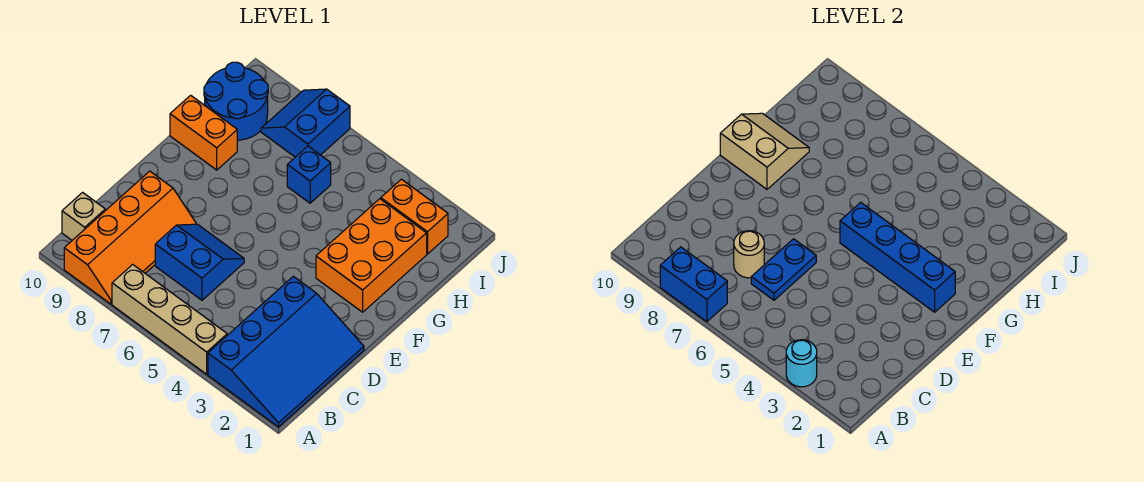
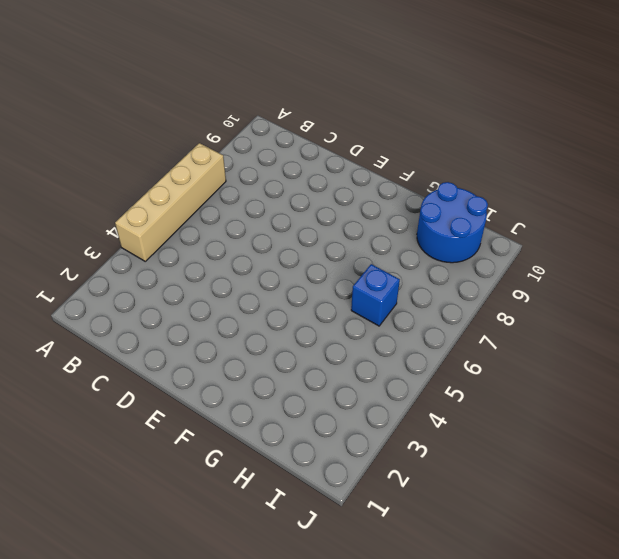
none -> blue slope A1:D3 level 1 top 3
none -> orange slope A8:D9 level 1 top 9
none -> tan brick B10 level 1

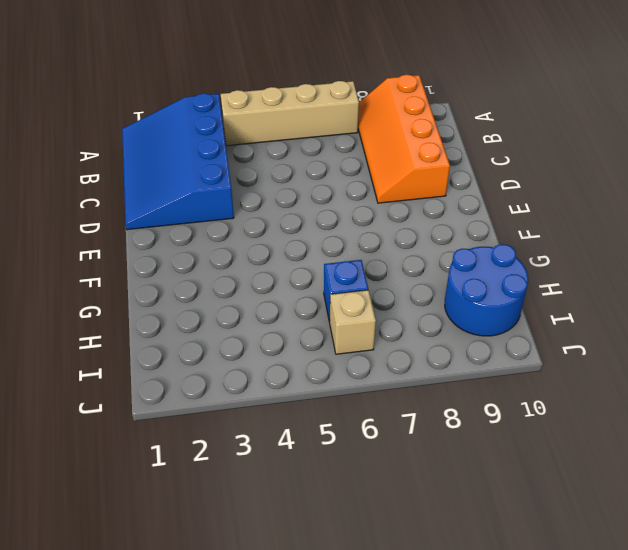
tan brick I6 level 1 -> tan brick B10 level 1
none -> blue slope C6:D7 level 1 top C
none -> orange brick F2:H3 level 1
none -> orange brick G9:G10 level 1

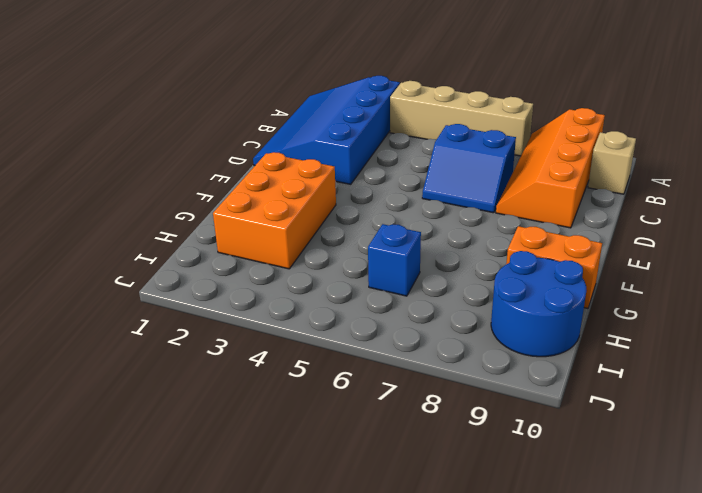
none -> orange brick I2:I3 level 1
none -> blue slope I7:J8 level 1 top 7
none -> cyan round brick A3 level 2

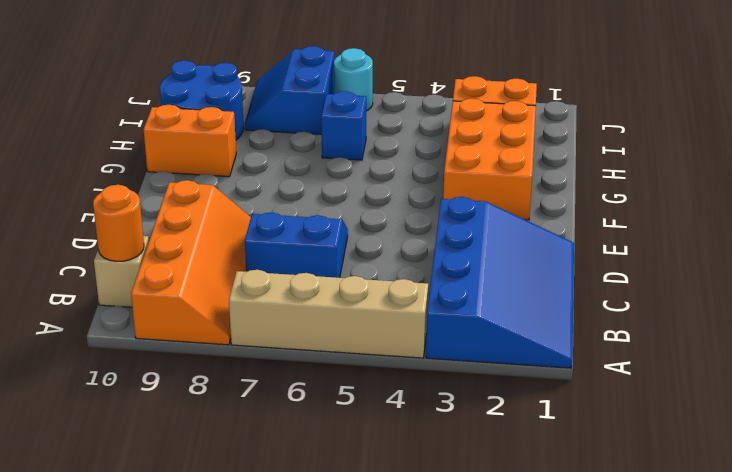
orange round brick B10 level 2 -> none
cyan round brick J6 level 1 -> cyan round brick A3 level 2
none -> blue brick A7:A8 level 2
none -> blue plate C6:D6 level 2
none -> tan round brick C7 level 2

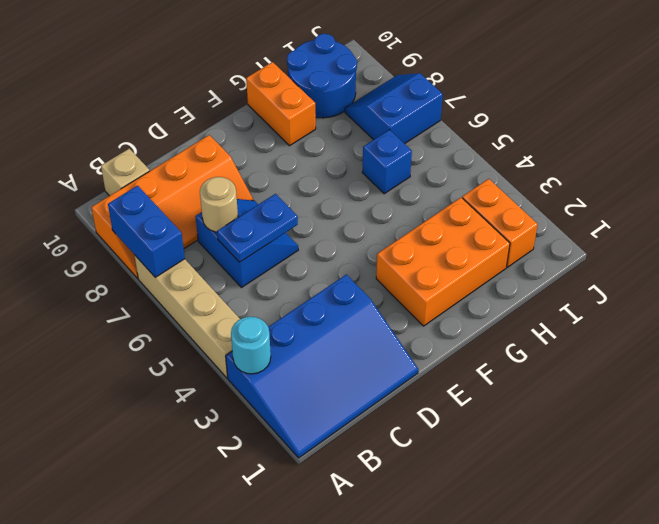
none -> blue brick F2:F5 level 2
none -> tan slope F9:G10 level 2 top F

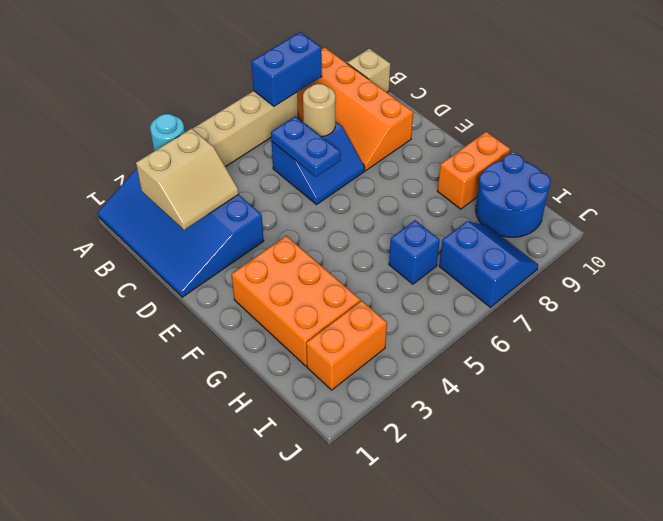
tan slope B2:C3 level 2 top B -> tan slope F9:G10 level 2 top F
none -> blue brick F2:F5 level 2

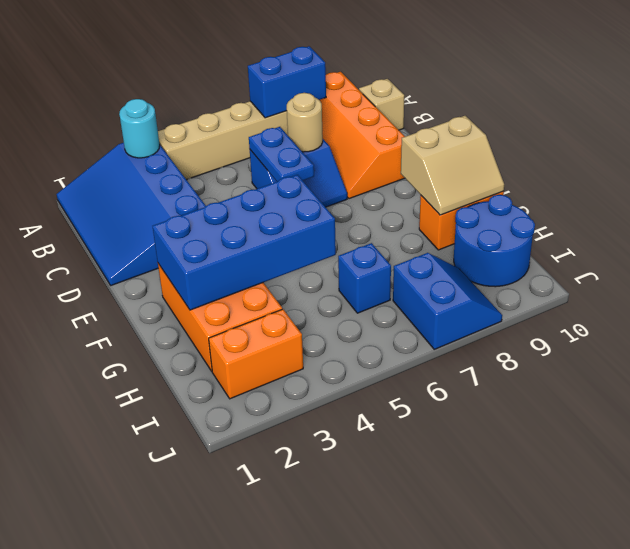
blue brick F2:G5 level 2 -> blue brick F2:F5 level 2

